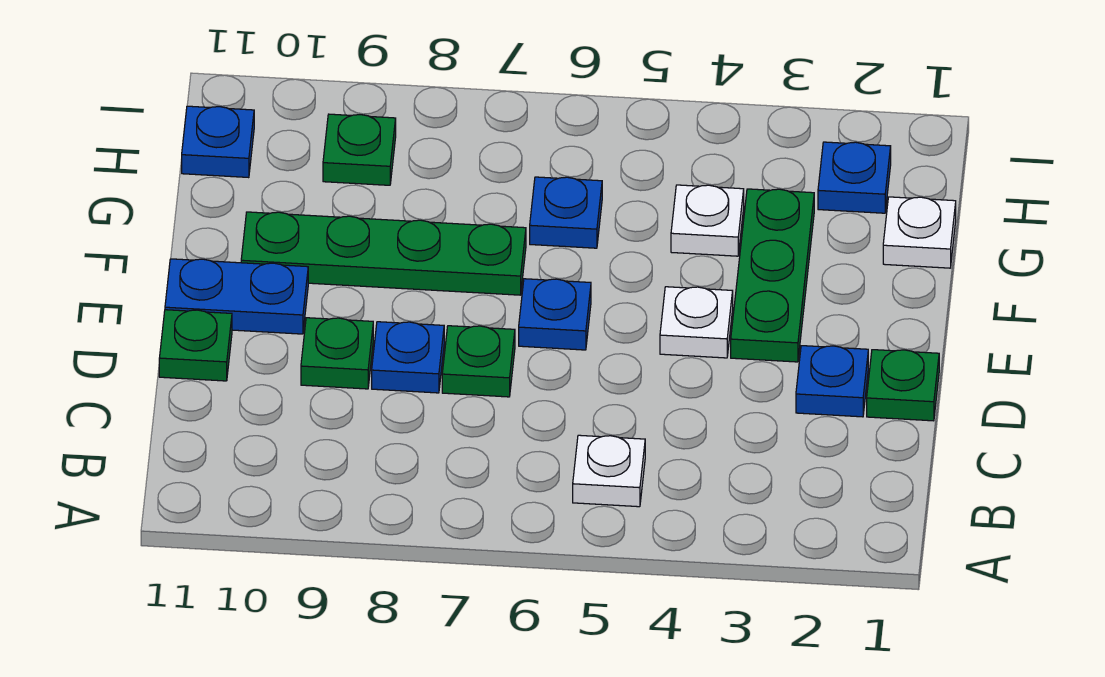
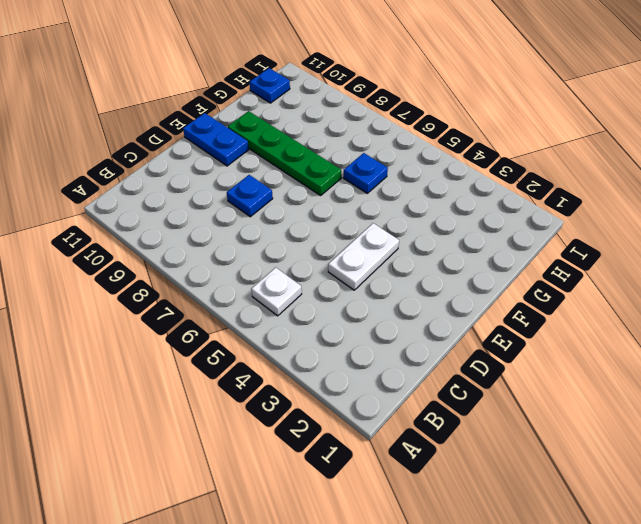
white plate D4:E4 level 1 -> white plate E4 level 1
none -> green plate D1 level 1
none -> blue plate D2 level 1
none -> green plate D7 level 1

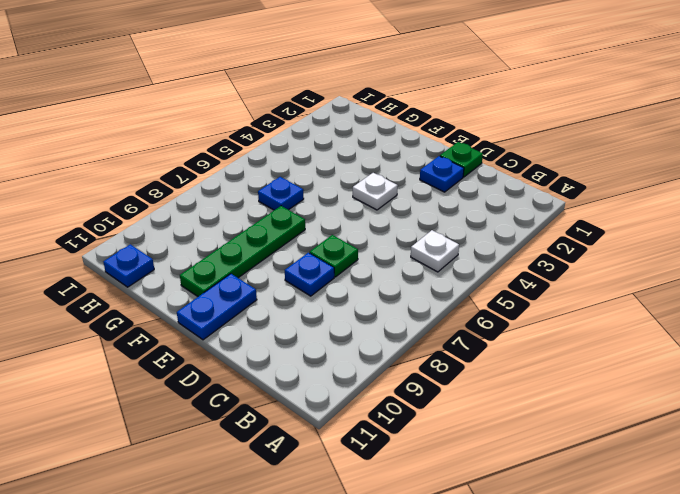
none -> green plate D9 level 1
none -> green plate D11 level 1
none -> green plate E3:G3 level 1

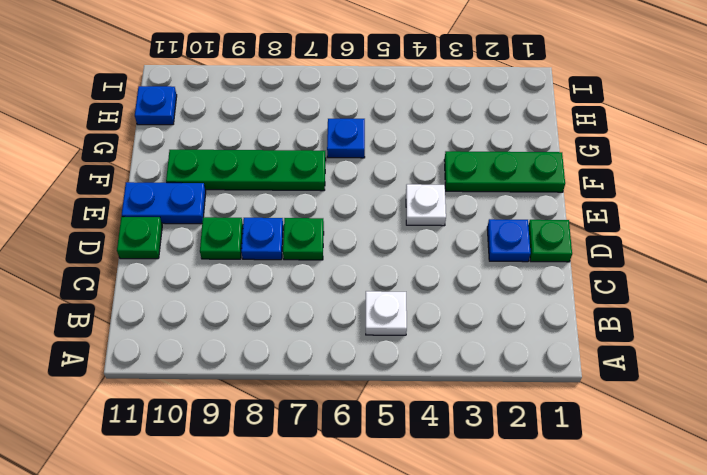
green plate F1:F3 level 1 -> green plate E3:G3 level 1
none -> blue plate E6 level 1
none -> white plate G1 level 1
none -> white plate G4 level 1

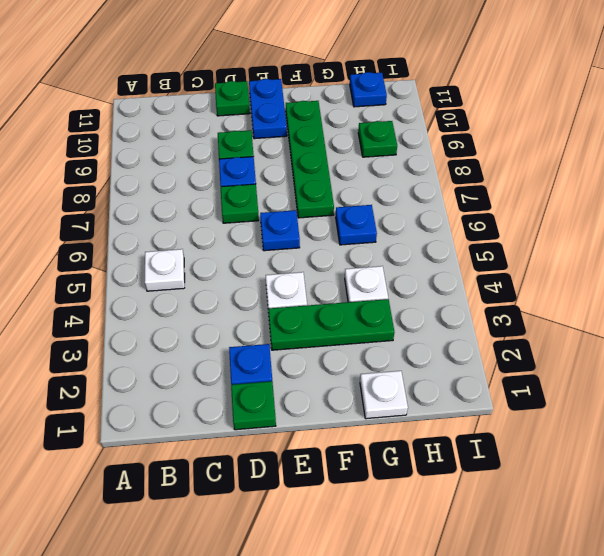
none -> blue plate H2 level 1

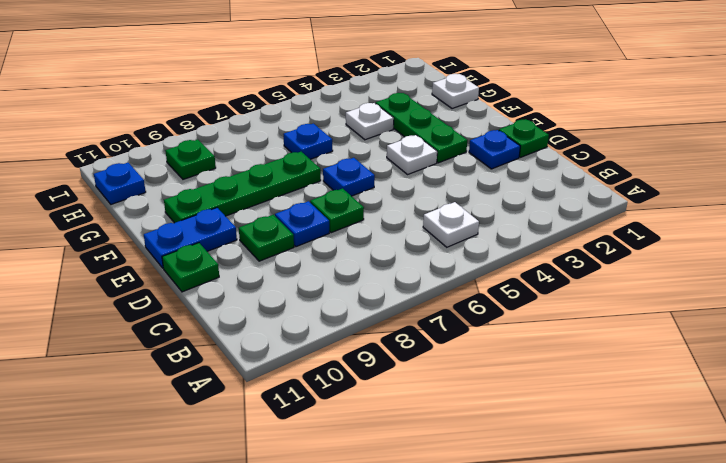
none -> blue plate H2 level 1

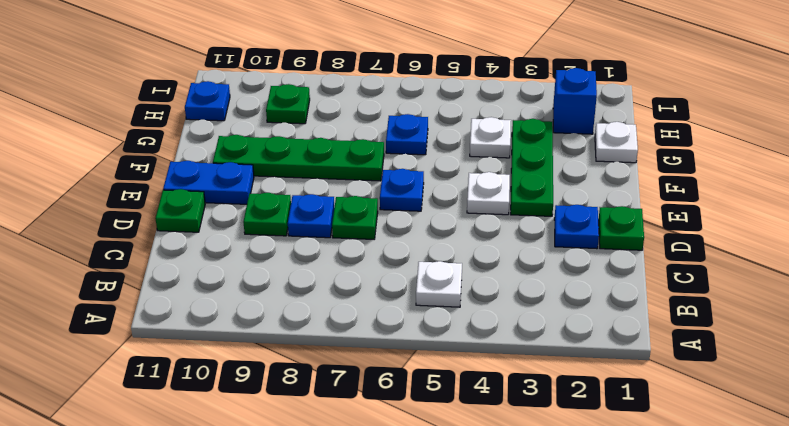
blue brick H2 level 1 -> blue plate H2 level 1

